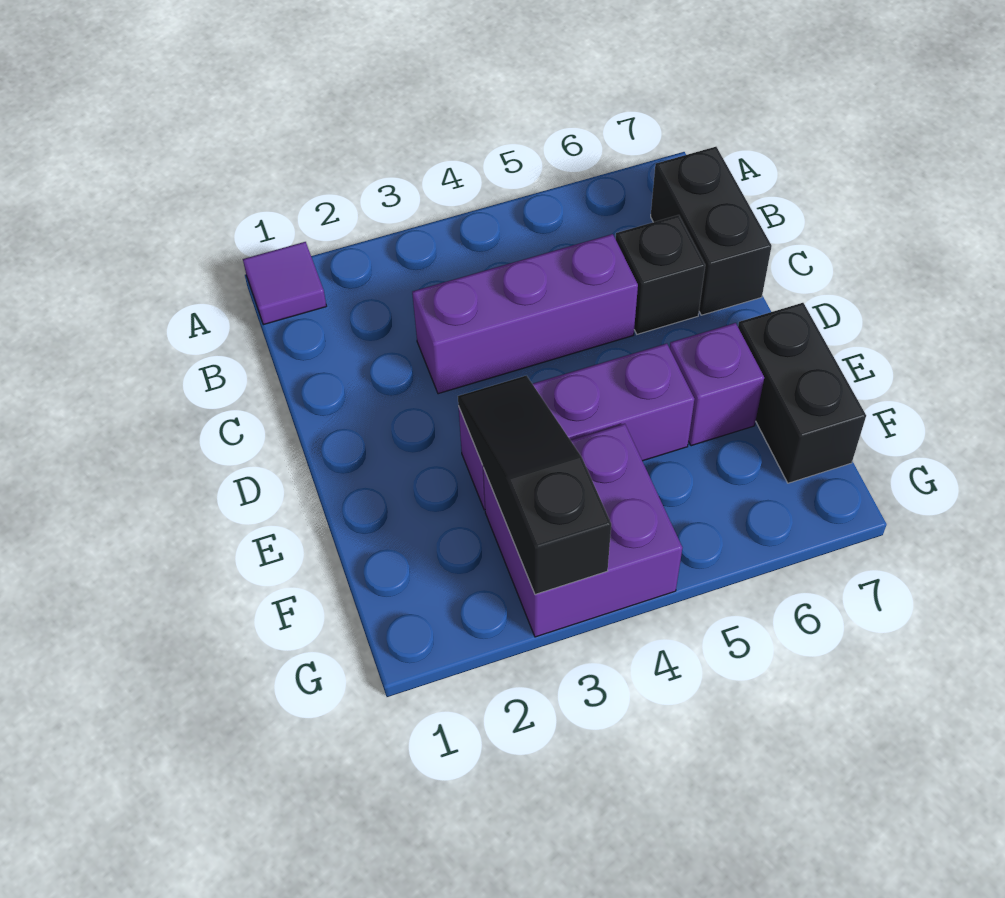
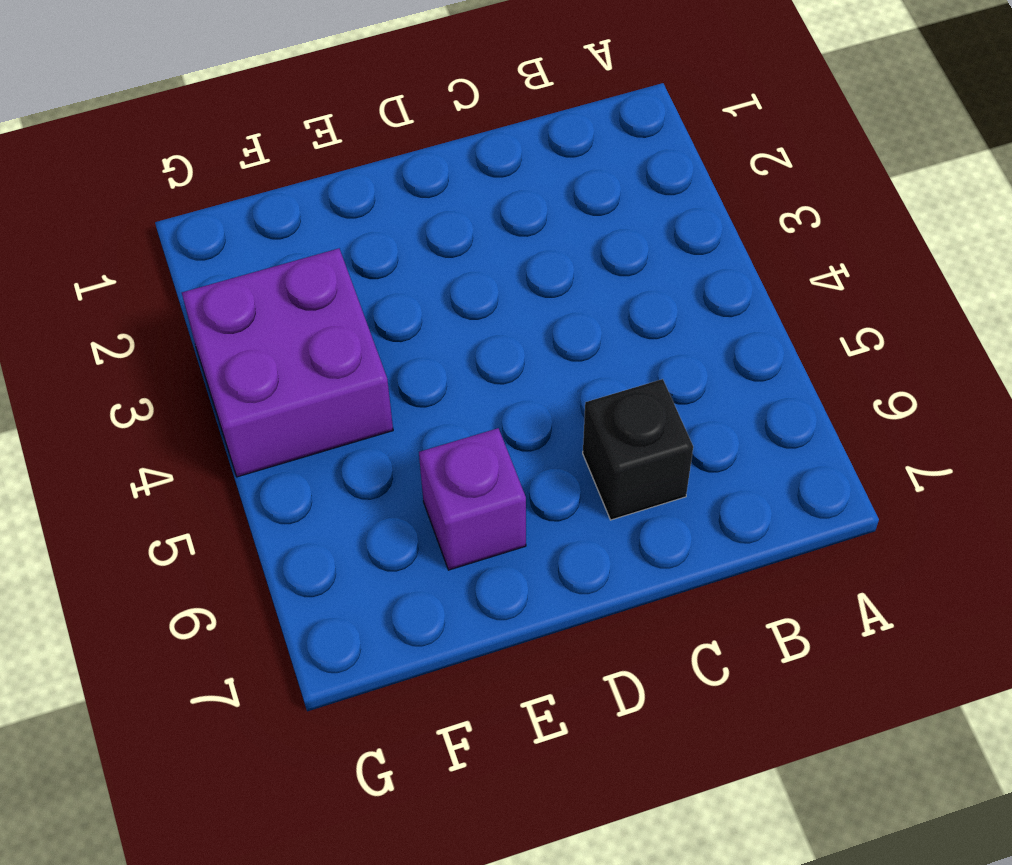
none -> purple tile A1 level 1
none -> black brick B7:C7 level 1

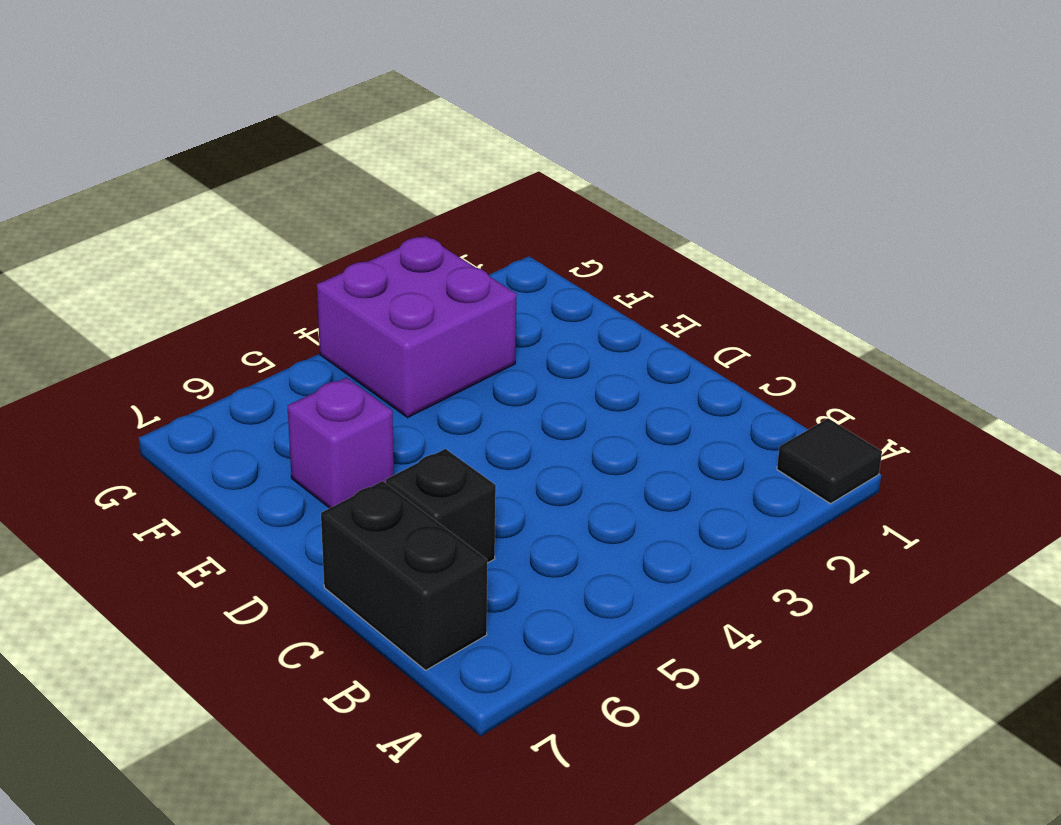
black tile A1 level 1 -> purple tile A1 level 1
none -> purple brick C3:C5 level 1
none -> purple brick E3:E5 level 1

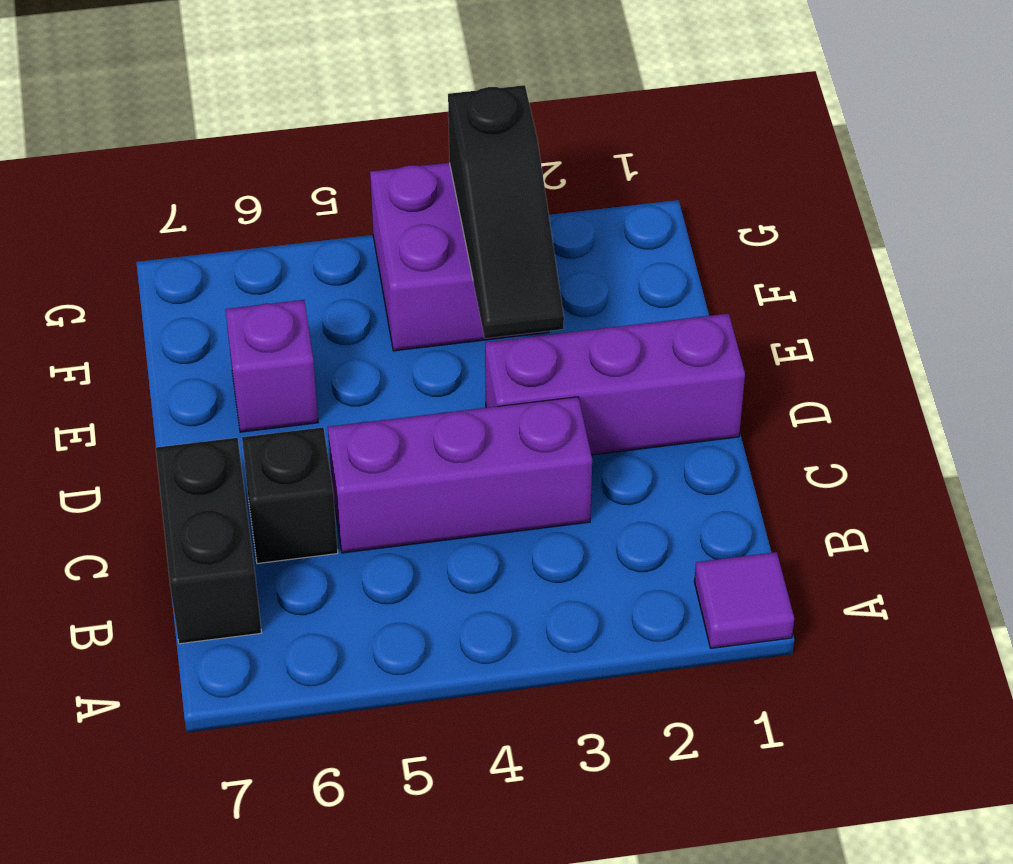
purple brick D1:D3 level 1 -> purple brick E3:E5 level 1
none -> black brick E7:F7 level 1

